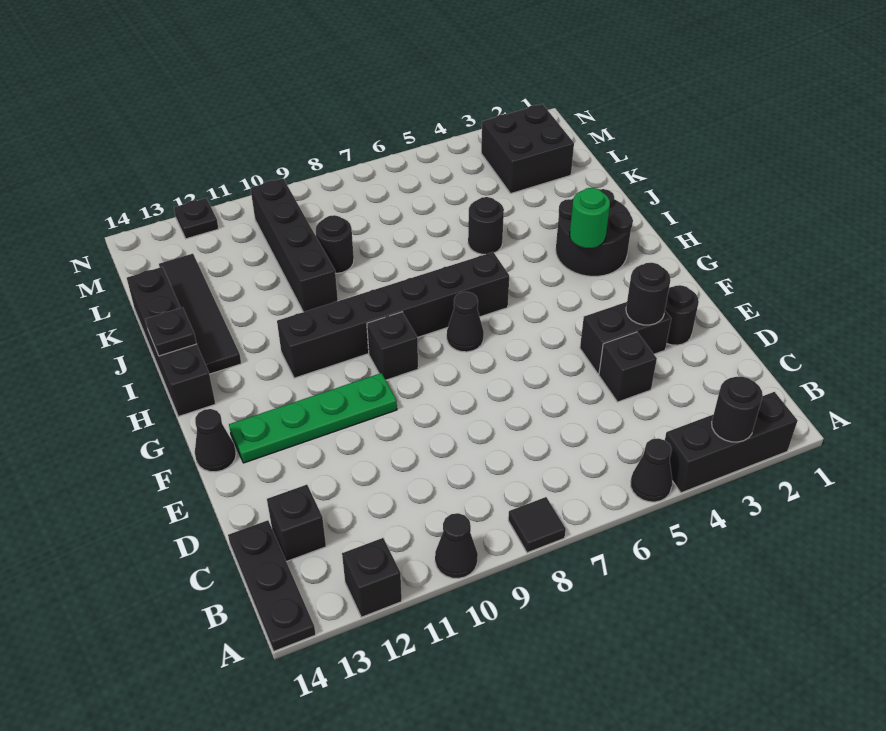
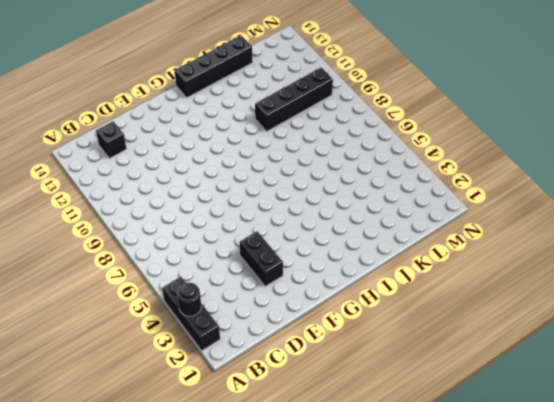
none -> black cone A5 level 1
none -> black tile A8 level 1
none -> black cone A10 level 1

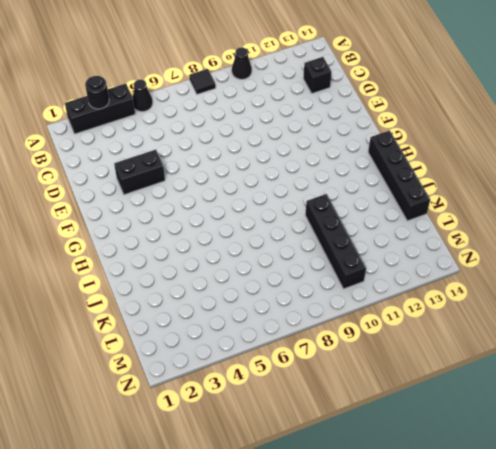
none -> black brick A12 level 1
none -> black plate A14:C14 level 1
none -> black brick D4 level 1

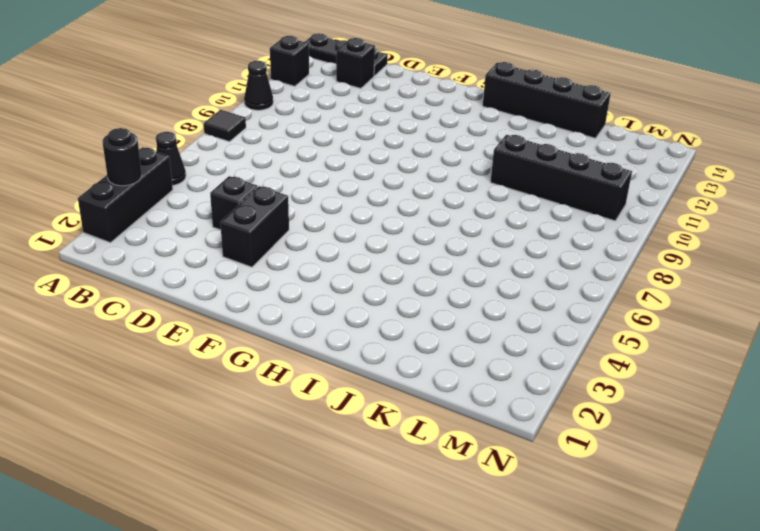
none -> black round brick E2 level 1
none -> green plate F10:F13 level 1
none -> black cone F14 level 1

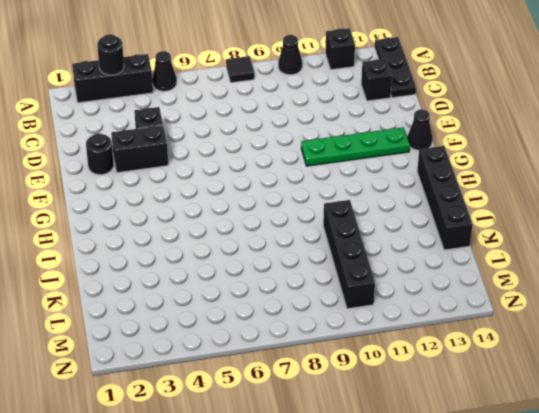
none -> black cone G7 level 1
none -> black brick G9 level 1
none -> black round brick H2:I3 level 1

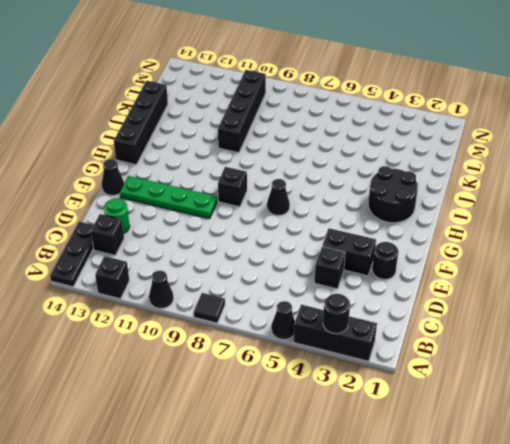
green round brick D13 level 1 -> green round brick H3 level 2
none -> black brick H6:H11 level 1
none -> black tile I13:L13 level 1
none -> black round brick J5 level 1

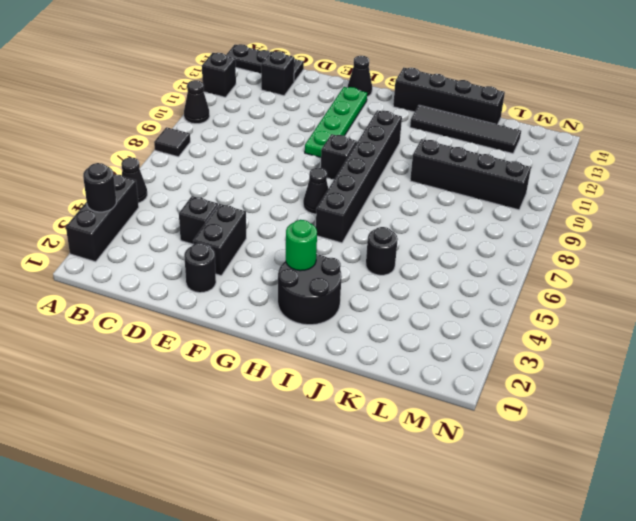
none -> black round brick K9 level 1
none -> black brick L2:M3 level 1
none -> black plate N12 level 1

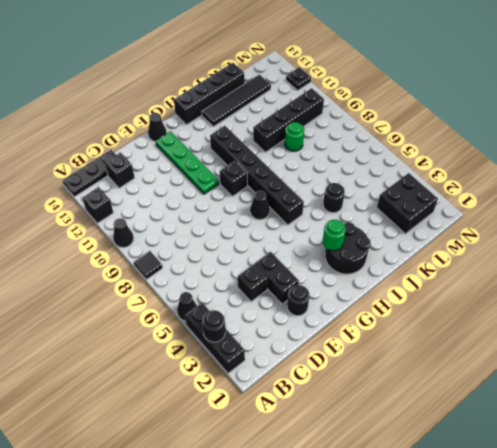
green round brick K9 level 1 -> black round brick K9 level 1
none -> black round brick E3 level 2
none -> black plate I14 level 2

